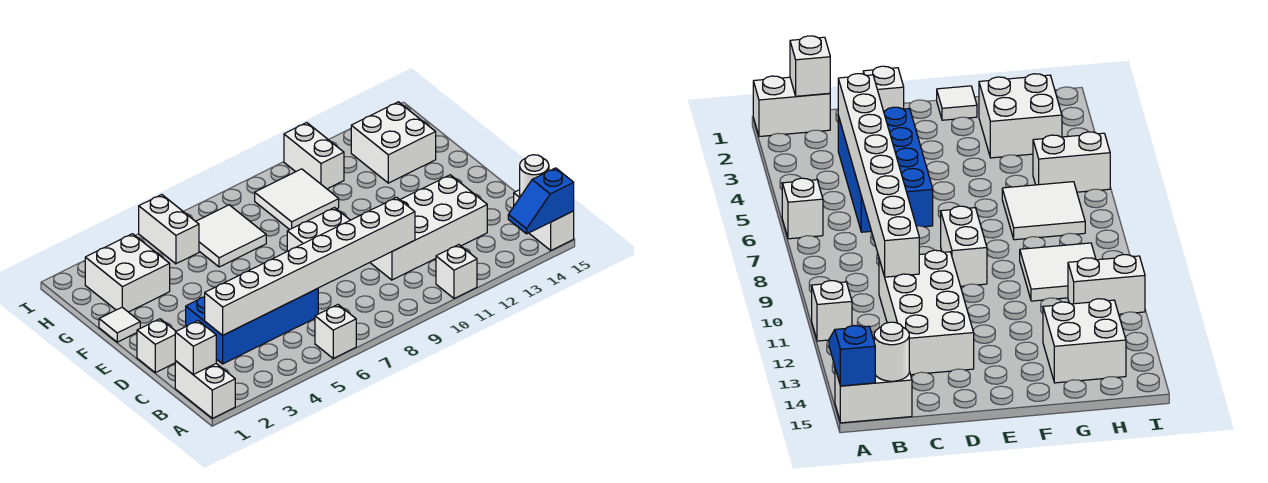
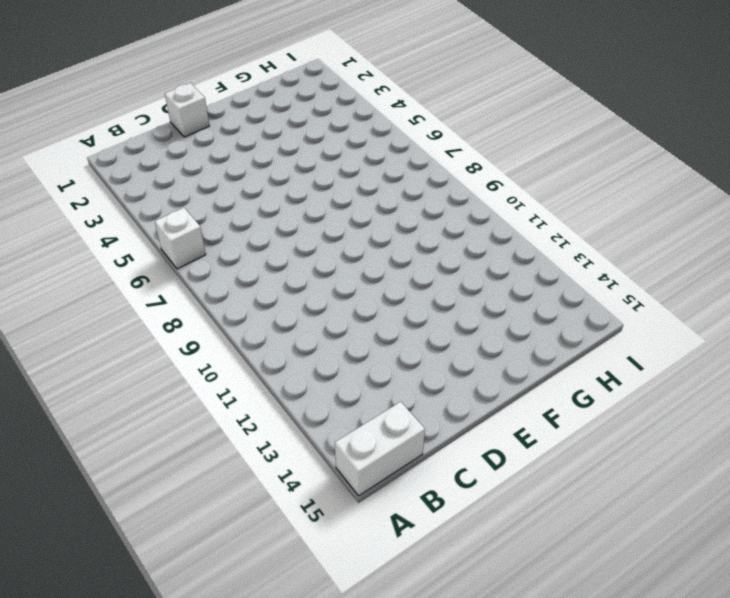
none -> white brick A1:B1 level 1
none -> white brick A11 level 1
none -> blue brick C3:D6 level 1

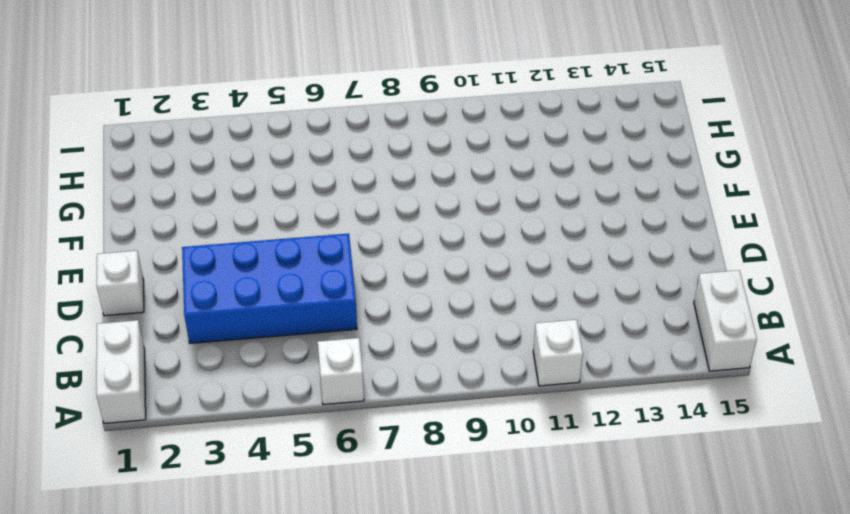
none -> white brick C10:D13 level 1
none -> white brick E8:E9 level 1
none -> white tile F1 level 1

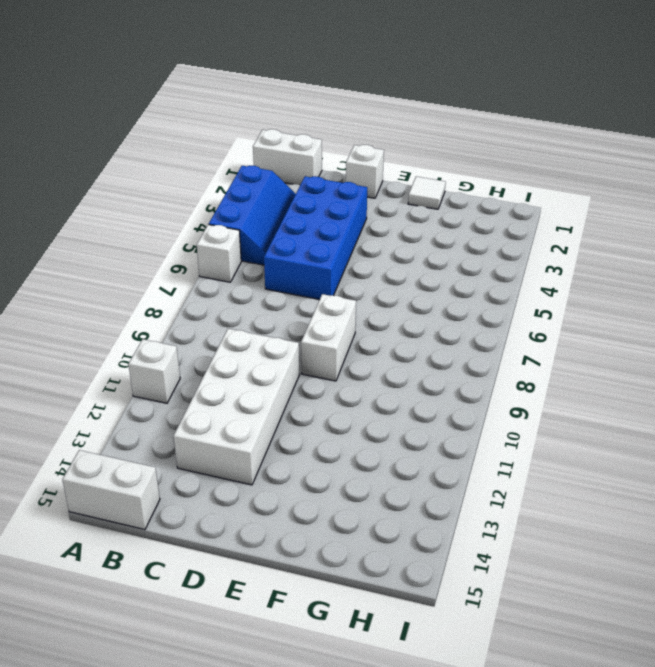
blue slope A3:B5 level 1 top A -> none
none -> white brick G2:H3 level 1
none -> white tile G6:H7 level 1
none -> white tile G9:H10 level 1

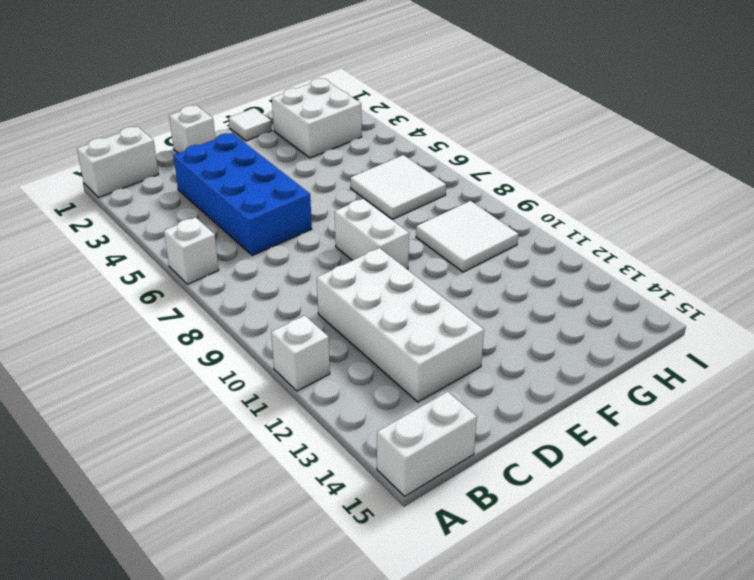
none -> white brick G13:H14 level 1
none -> white brick H5:I5 level 1
none -> white brick H11:I11 level 1

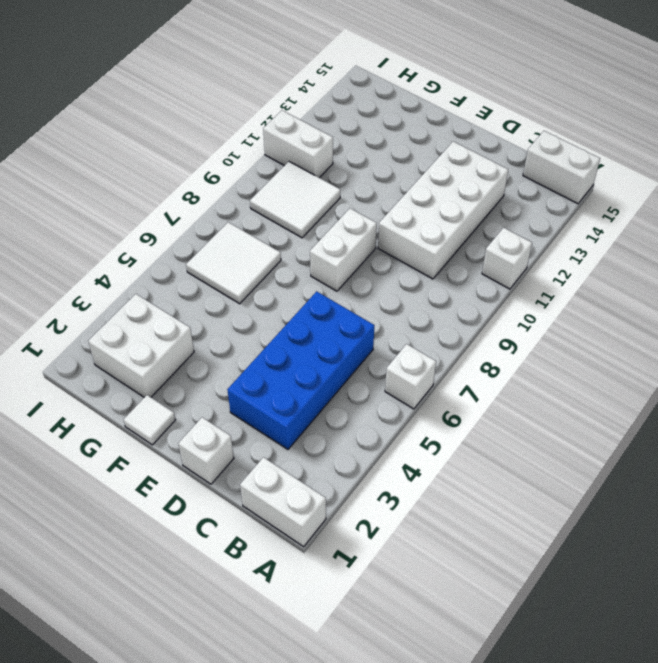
none -> white brick G13:H14 level 1
none -> white brick H5:I5 level 1
none -> blue slope A14:A15 level 2 top 15

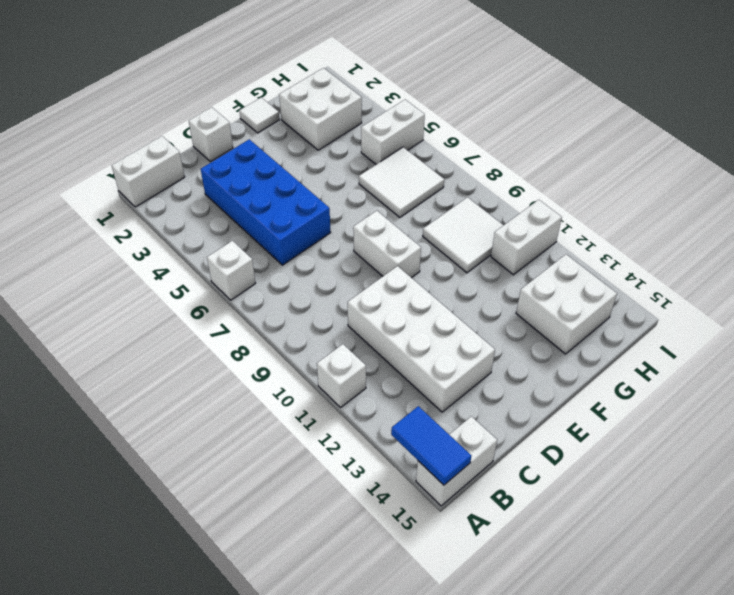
blue tile A14:A15 level 2 -> blue slope A14:A15 level 2 top 15
none -> white brick B1 level 2
none -> white round brick B15 level 2
none -> white brick C3:C10 level 2

